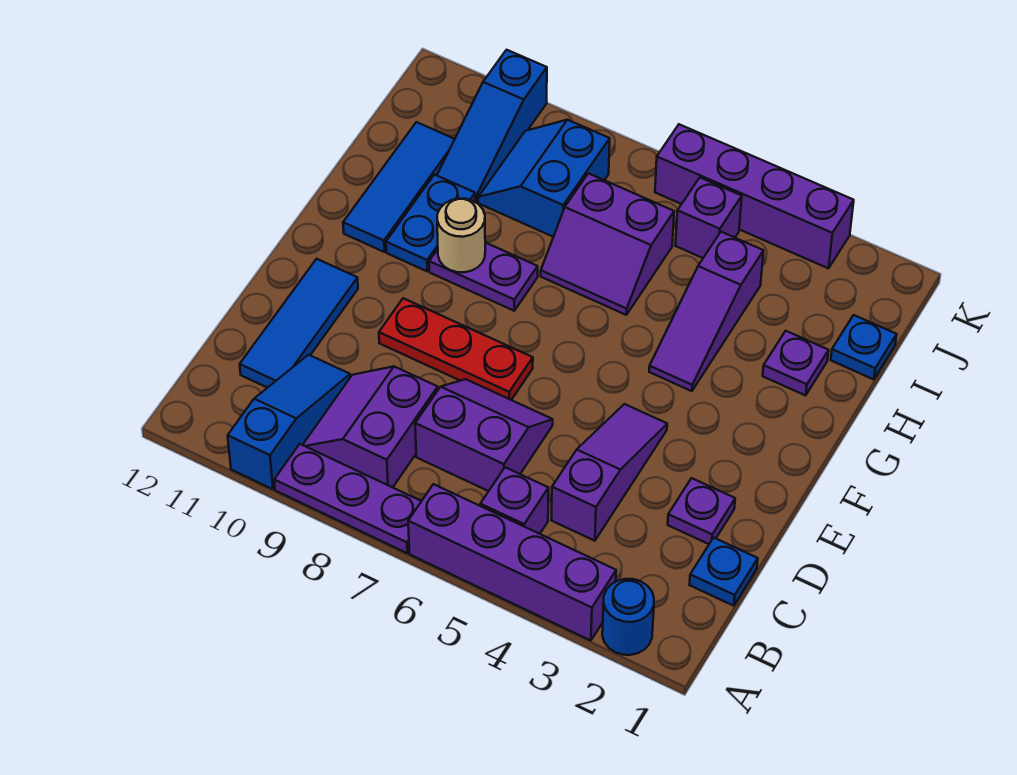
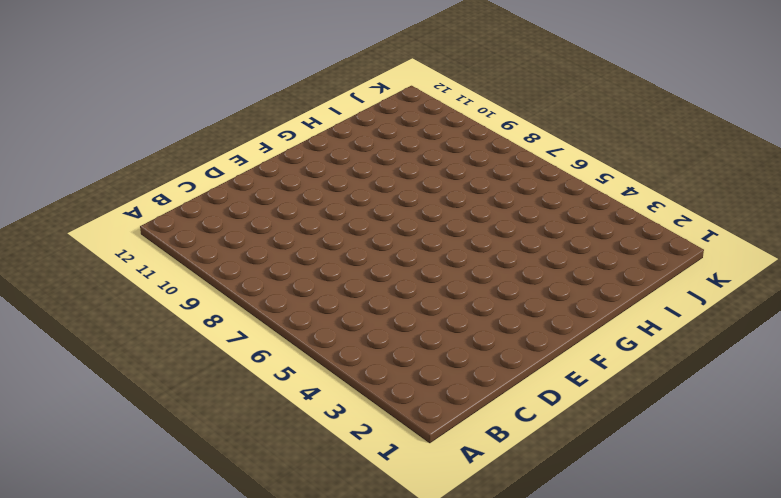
none -> blue round brick A2 level 1
none -> purple brick A3:A6 level 1
none -> purple plate A7:A9 level 1

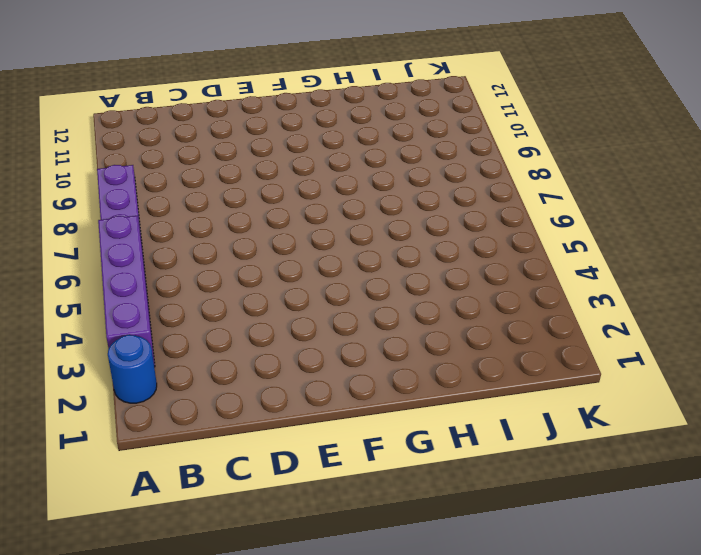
none -> blue slope A10:C10 level 1 top A
none -> purple brick B5 level 1
none -> purple slope B8:C9 level 1 top 8

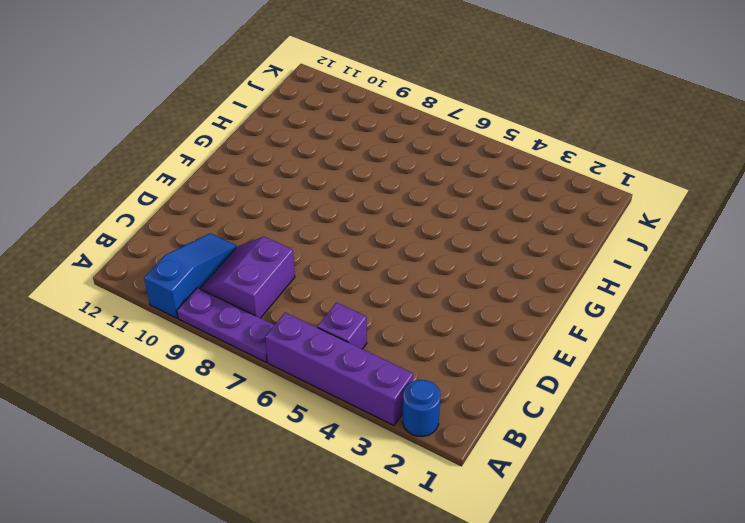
none -> blue plate C1 level 1
none -> purple slope C4:E4 level 1 top C
none -> purple slope C6:D7 level 1 top C

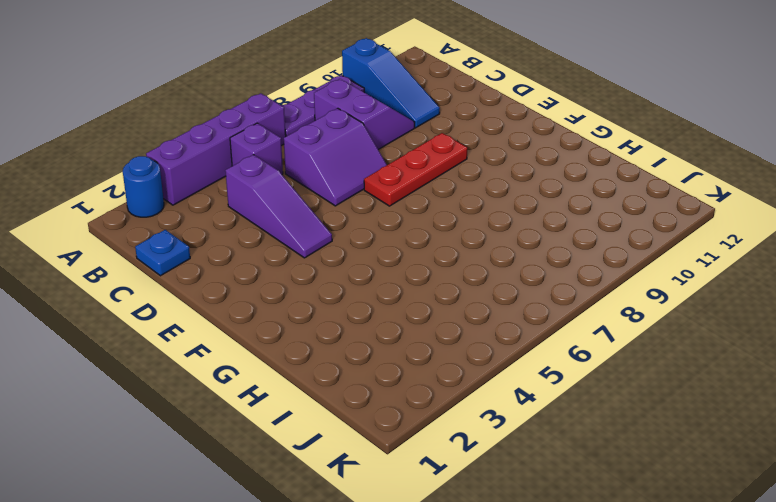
none -> blue tile C11:E11 level 1
none -> purple plate D2 level 1
none -> purple slope G4:I4 level 1 top I

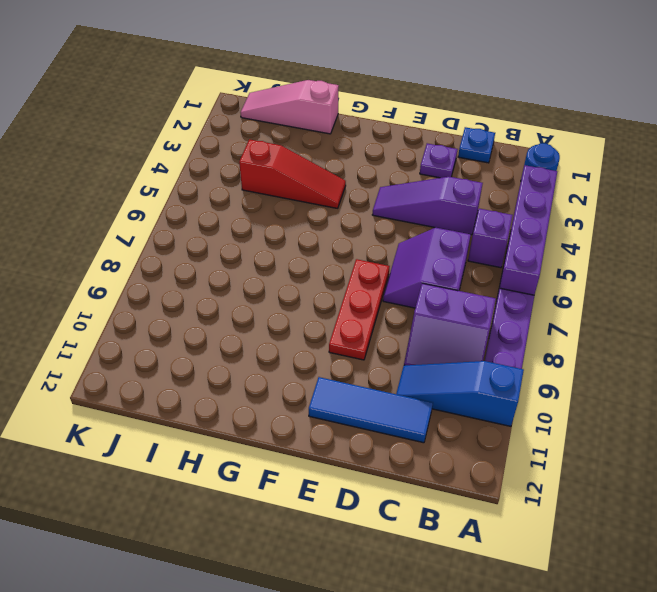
red slope G4:I4 level 1 top I -> purple slope G4:I4 level 1 top I
pink slope H1:J1 level 1 top H -> blue plate I1 level 1
none -> purple plate G8:G9 level 1
none -> blue plate G10:H10 level 1
none -> blue tile G11:I11 level 1

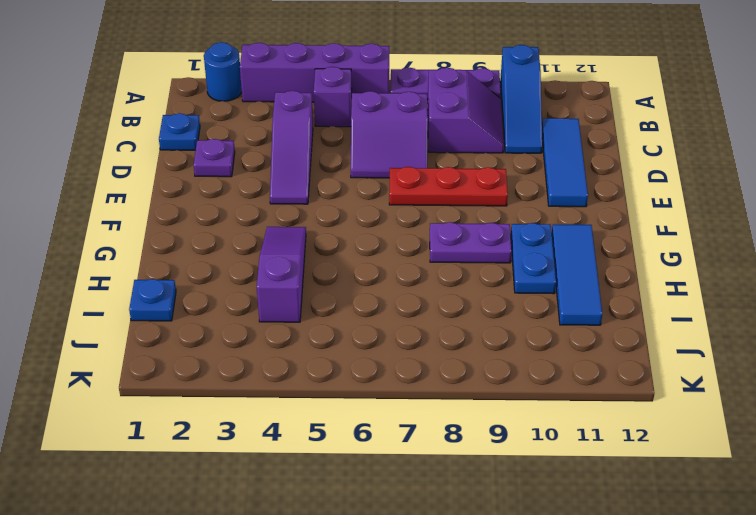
none -> purple plate H2 level 1
none -> purple slope H6:I7 level 1 top I
none -> blue slope I8:J9 level 1 top 8

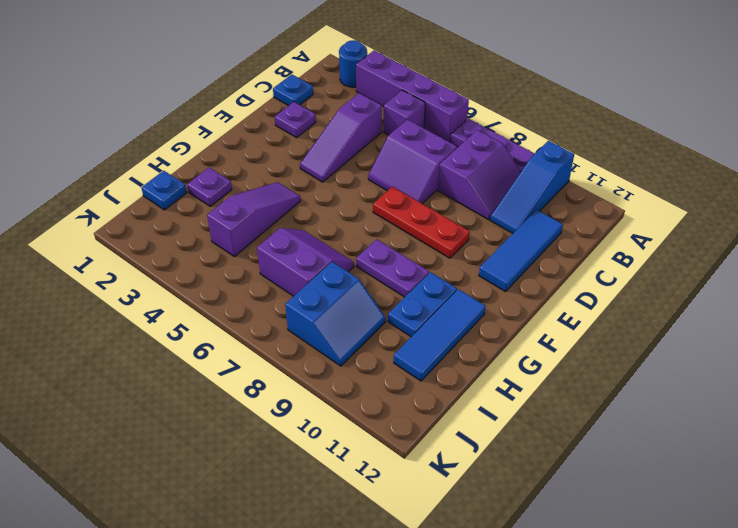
none -> blue slope I10:K10 level 1 top K
none -> purple brick J5 level 1
none -> purple brick K3:K6 level 1

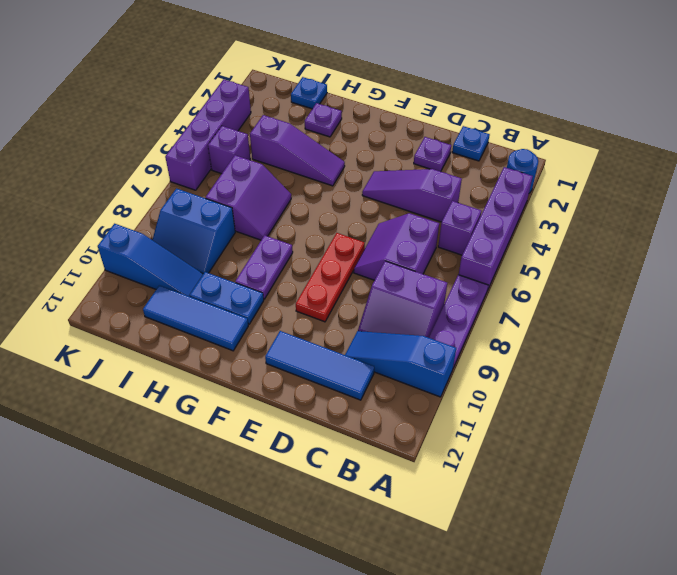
none -> tan round brick G9 level 2

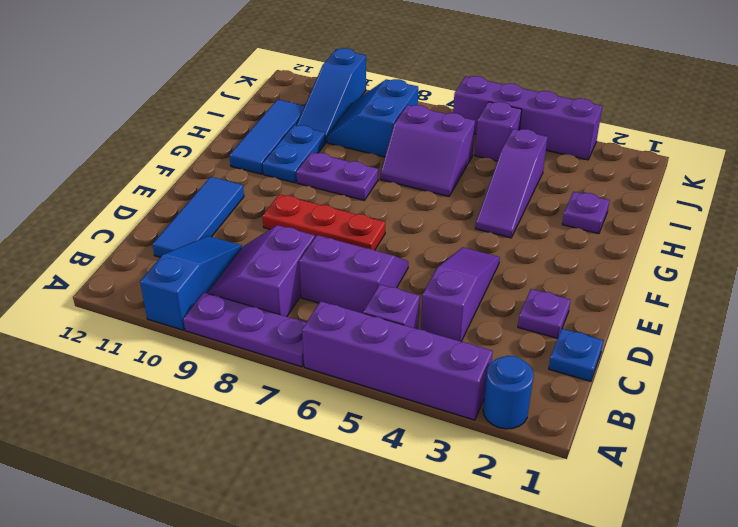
none -> blue plate I1 level 1
none -> tan round brick G9 level 2

